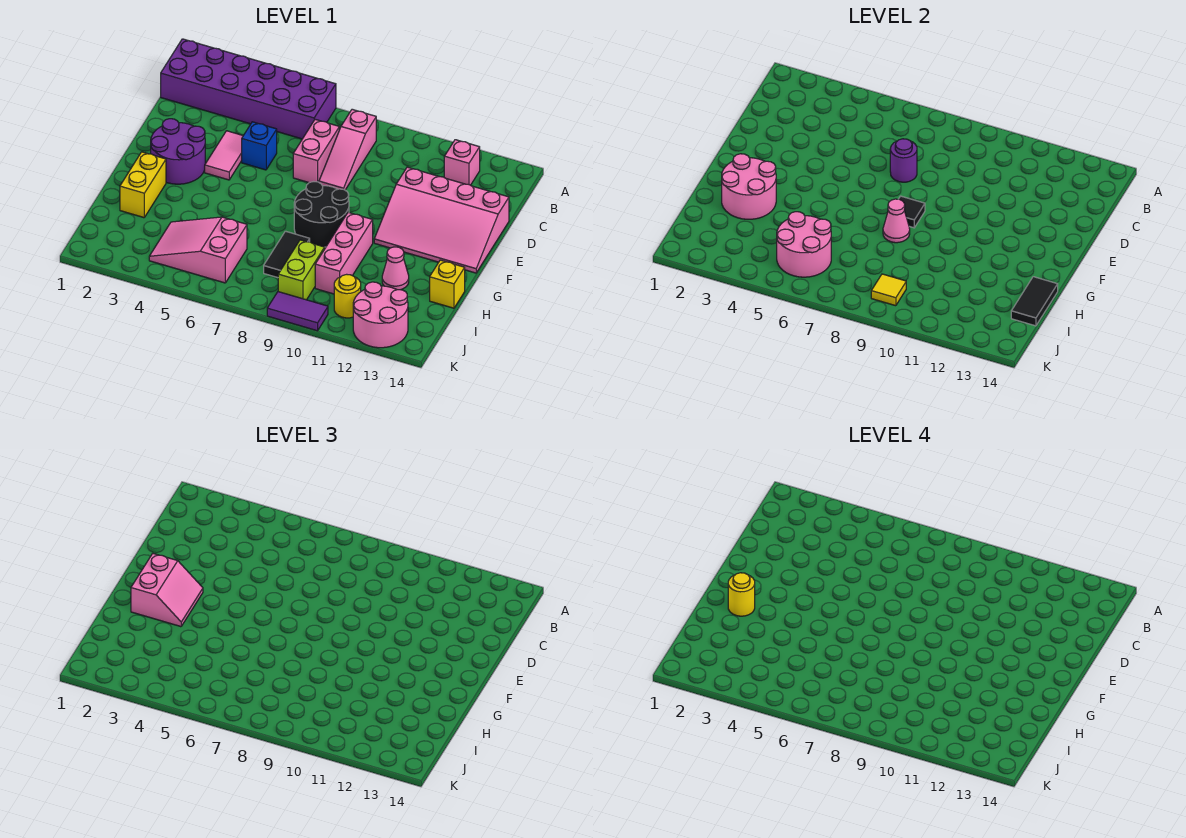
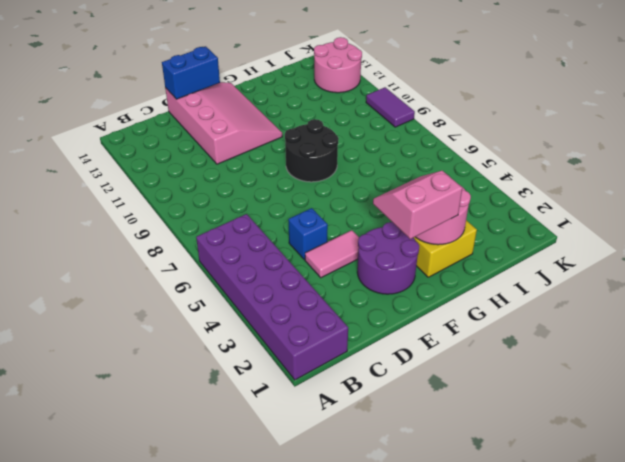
blue brick D14:E14 level 2 -> none
none -> pink slope B8:D8 level 1 top B
none -> pink brick B12 level 1
none -> pink brick C7:D7 level 1

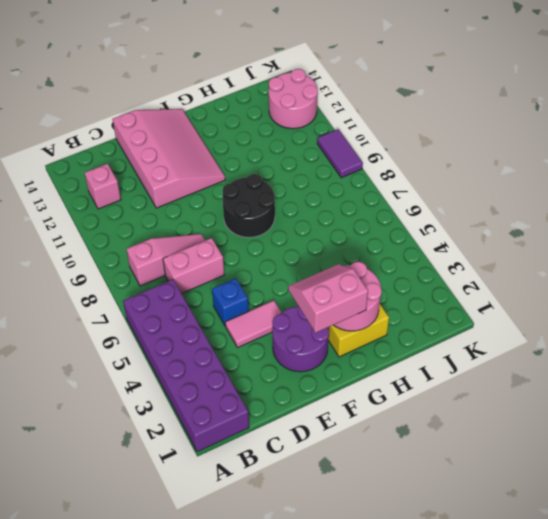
none -> pink brick G10:I10 level 1
none -> black tile H8:I8 level 1
none -> pink cone H12 level 1

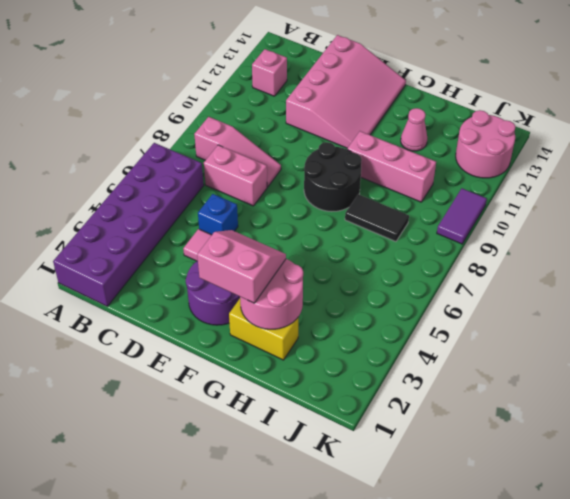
none -> yellow brick H14 level 1
none -> pink slope I4:J6 level 1 top 6
none -> lime brick I9:J9 level 1

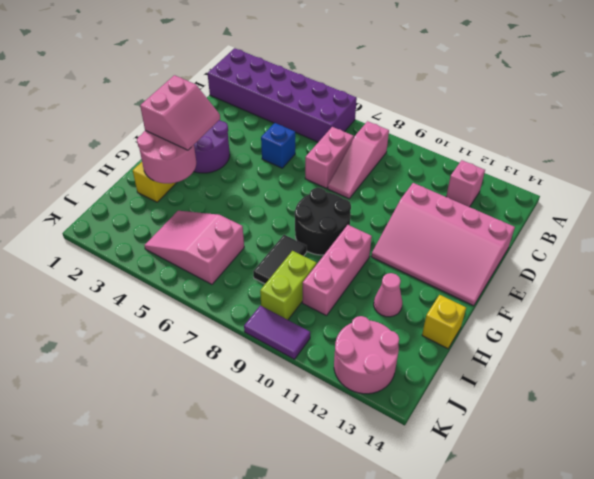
none -> pink tile D4:E4 level 1
none -> yellow round brick J11 level 1
none -> purple round brick D7 level 2

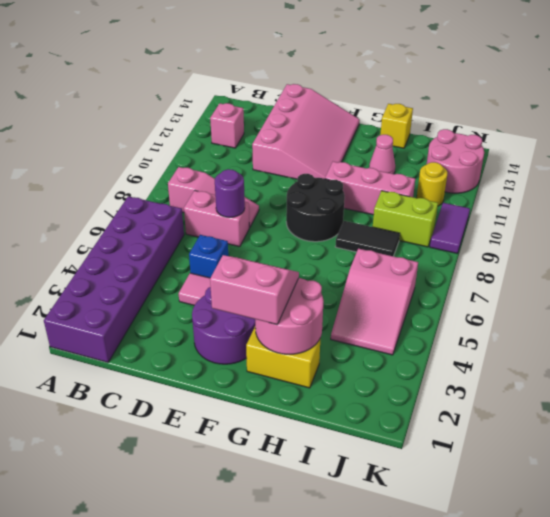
none -> black tile F8 level 2
none -> pink cone G8 level 2
none -> black tile H14:I14 level 2

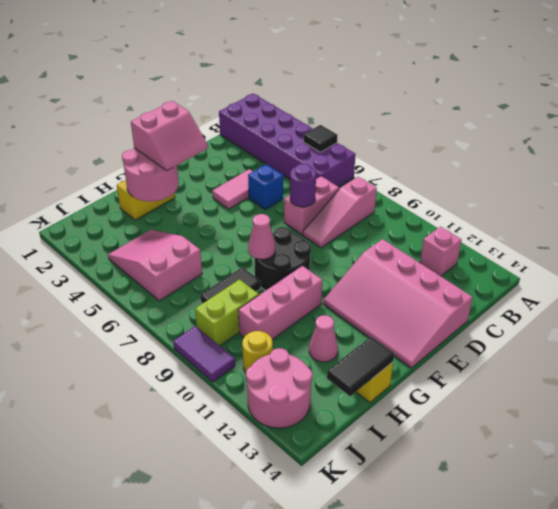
black tile A5 level 2 -> black tile F8 level 2
none -> purple round brick E2:F3 level 1
none -> pink round brick I5:J6 level 2
none -> yellow tile J9 level 2

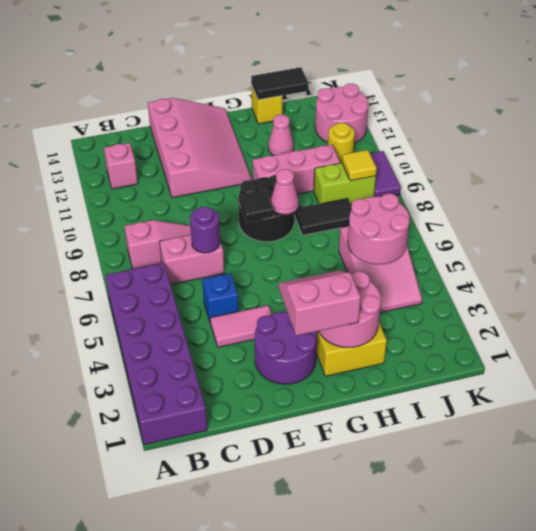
none -> yellow round brick G2 level 4

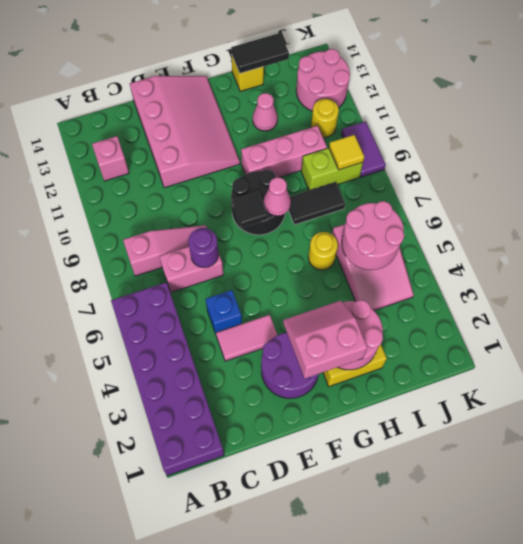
yellow round brick H6 level 1 -> yellow round brick G2 level 4

